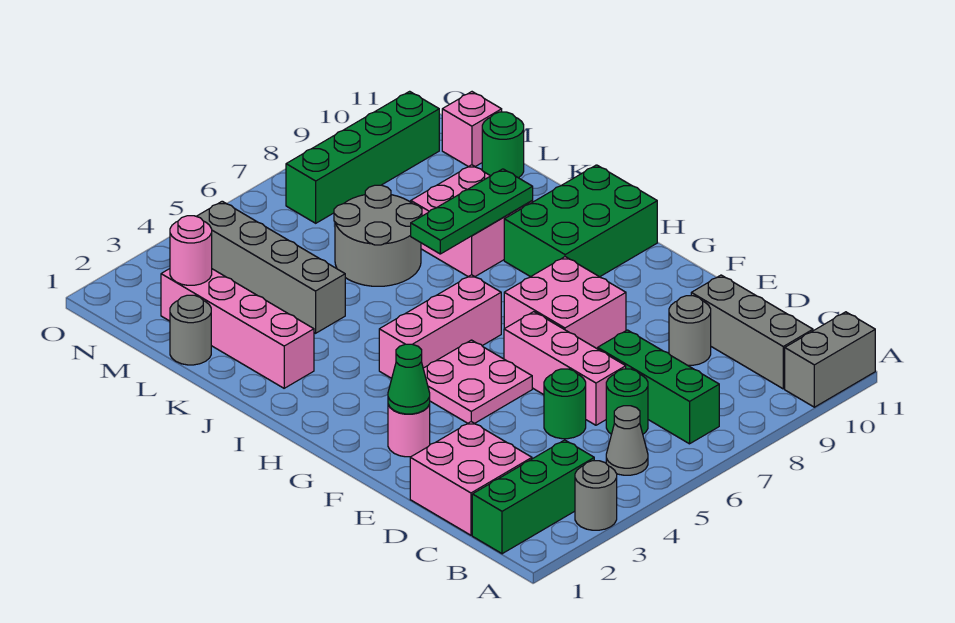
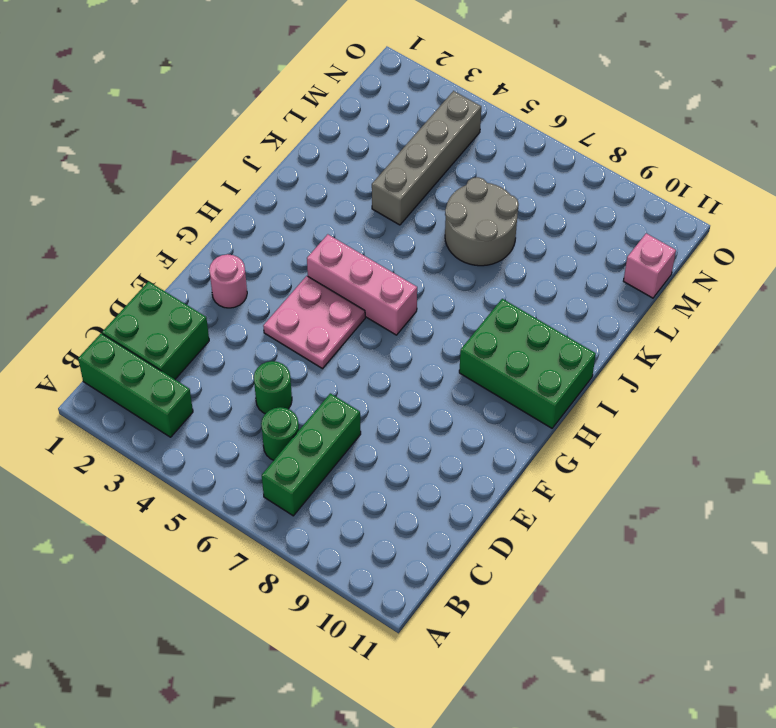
green brick C1:D2 level 1 -> pink brick C1:D2 level 1
none -> grey round brick A3 level 1
none -> grey brick A10:A11 level 1
none -> grey cone B5 level 1

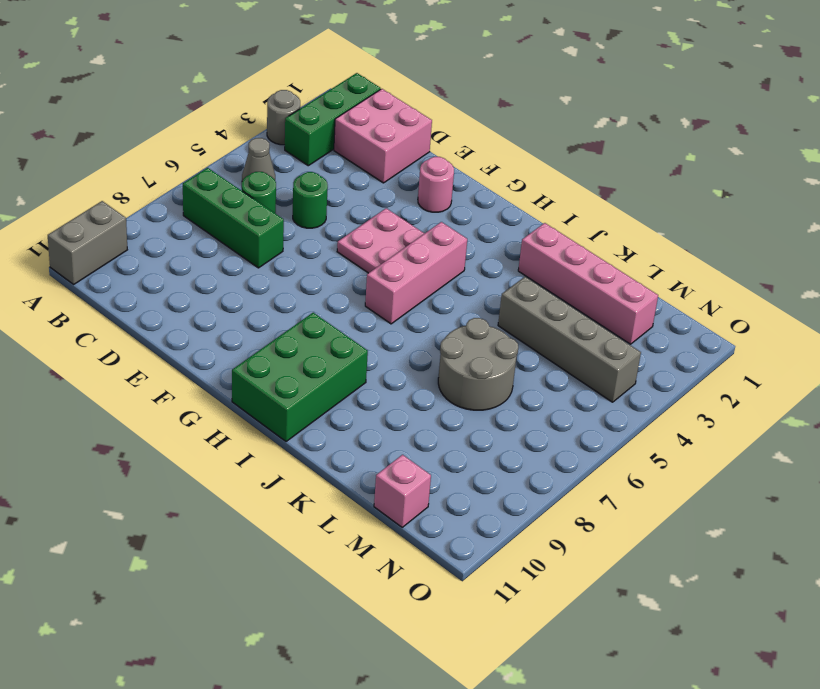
none -> grey brick B10:D10 level 1
none -> pink brick D6:F6 level 1
none -> grey round brick D9 level 1

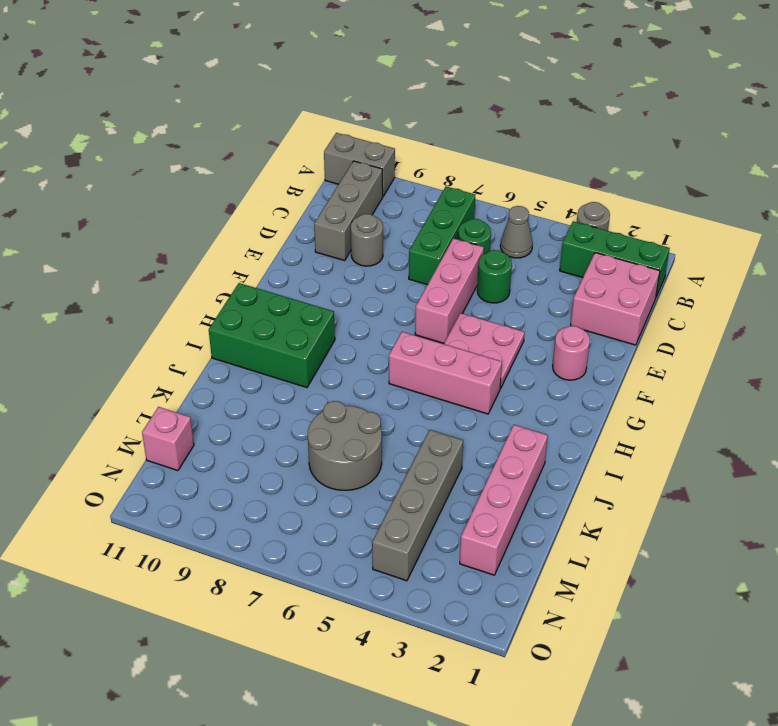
none -> pink brick F7:G8 level 1
none -> pink brick J8:K9 level 1
none -> grey round brick L1 level 1

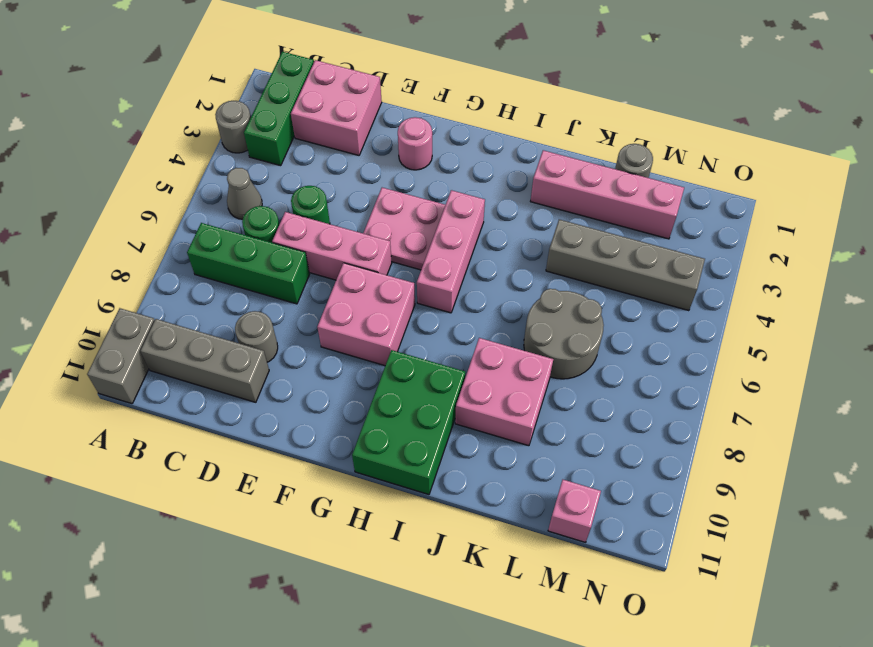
none -> green round brick L11 level 1
none -> green brick N7:N10 level 1
none -> green cone F2 level 2

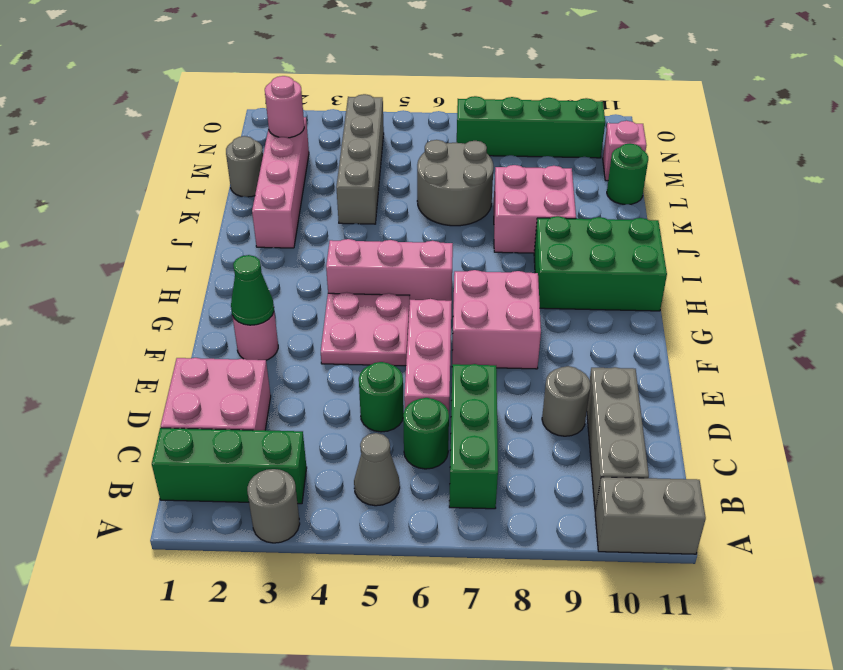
none -> green plate J7:J9 level 2

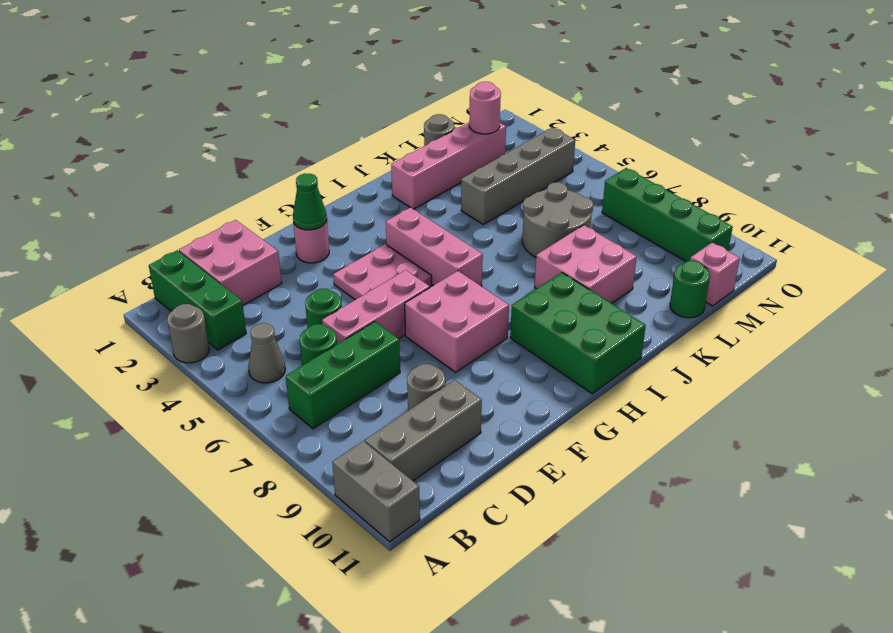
none -> green plate J7:J9 level 2

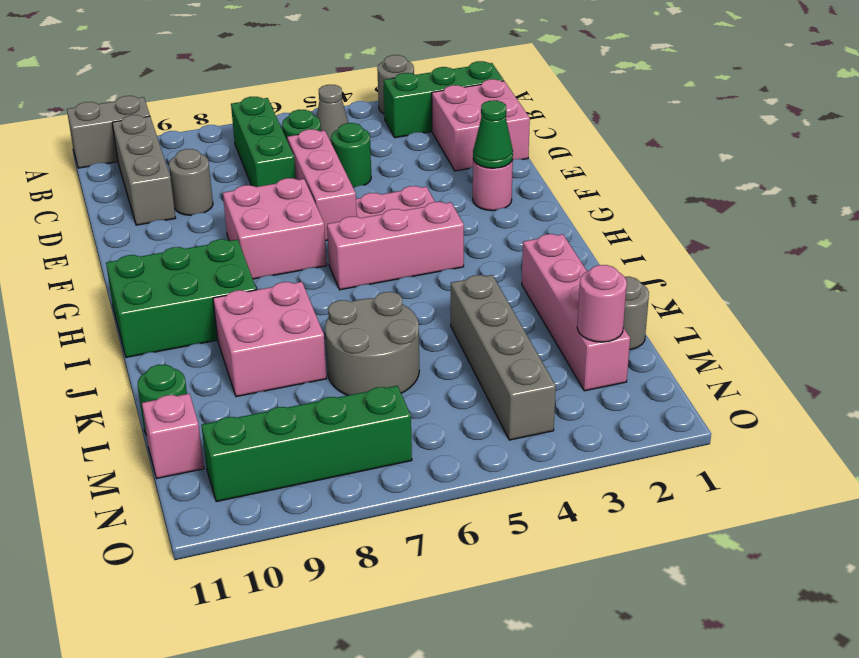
none -> green plate J7:J9 level 2

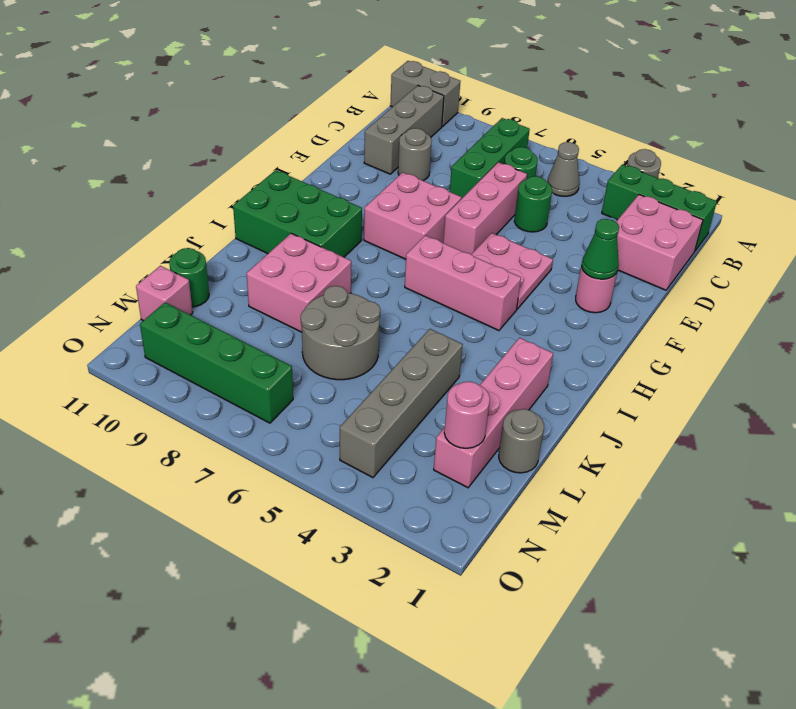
none -> green plate J7:J9 level 2

